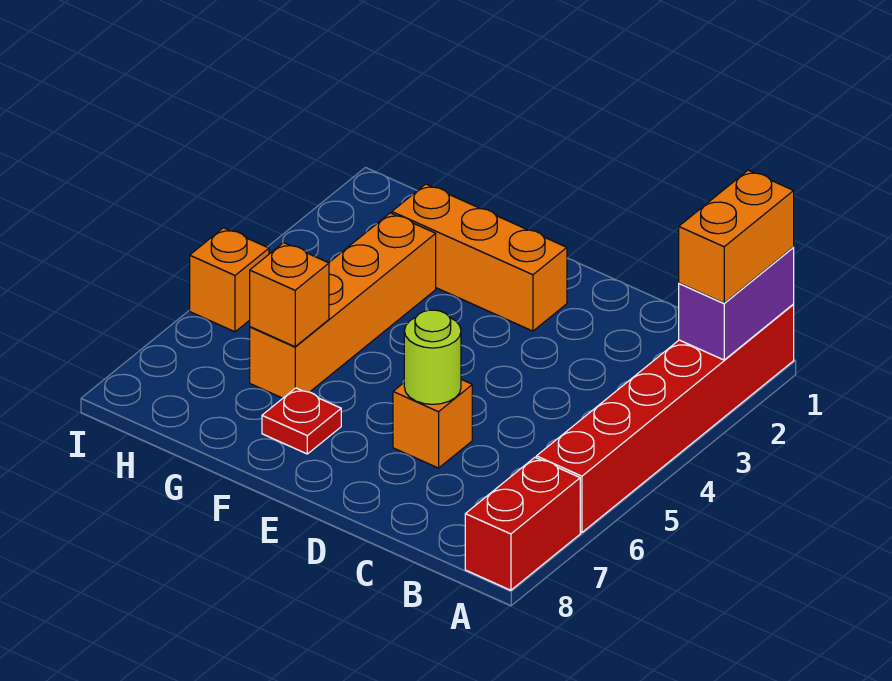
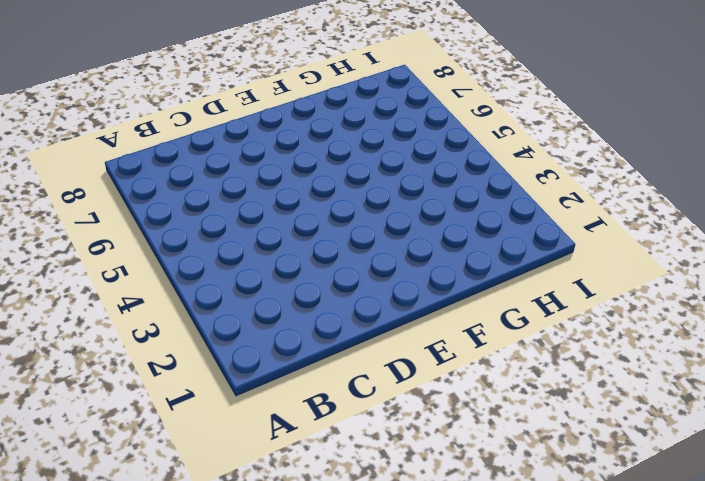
none -> red brick A1:A6 level 1
none -> red brick A7:A8 level 1

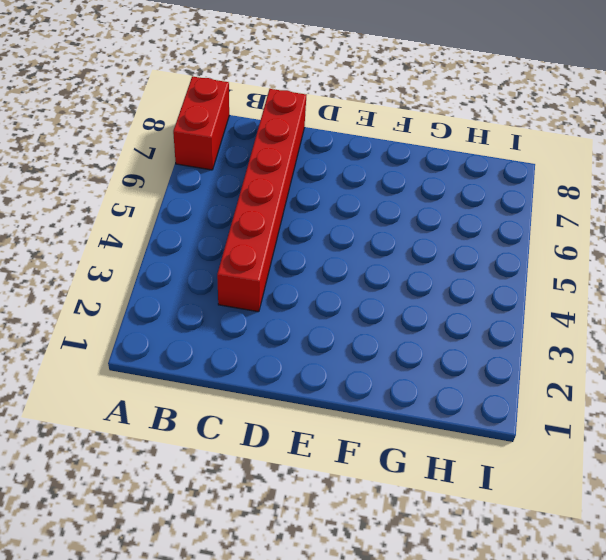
red brick C3:C8 level 1 -> red brick A1:A6 level 1
none -> orange brick D6 level 1
none -> orange brick E2:G2 level 1

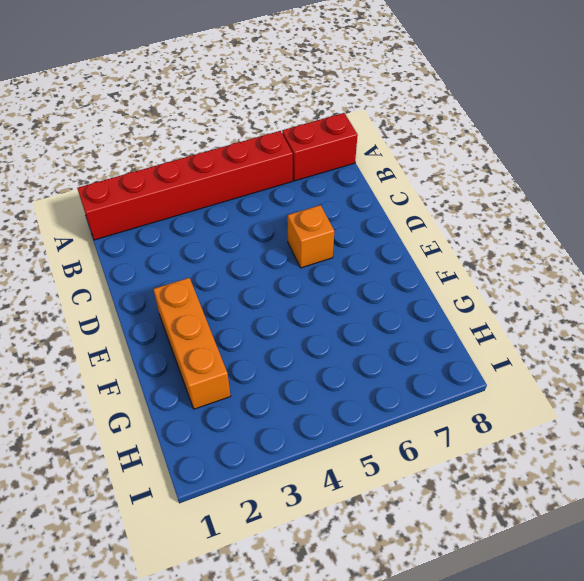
none -> red plate F7 level 1
none -> orange brick G3:G6 level 1

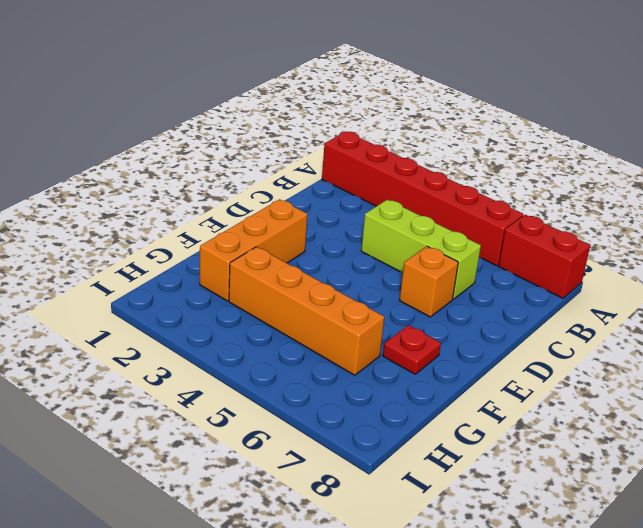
lime brick C4:C6 level 1 -> none
none -> orange brick I5 level 1
none -> purple brick A1:A2 level 2

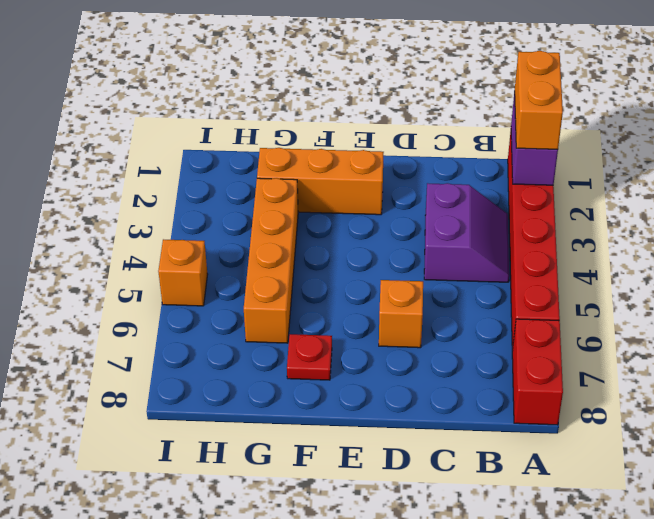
purple slope B3:C4 level 1 top C -> none
none -> lime round brick D6 level 2
none -> orange brick G6 level 2

